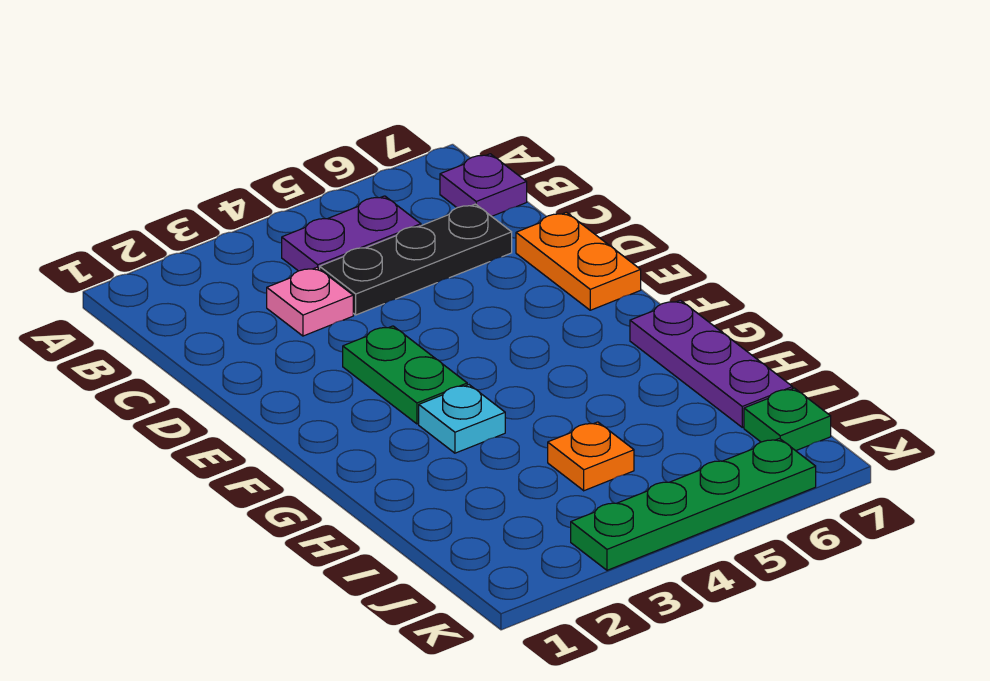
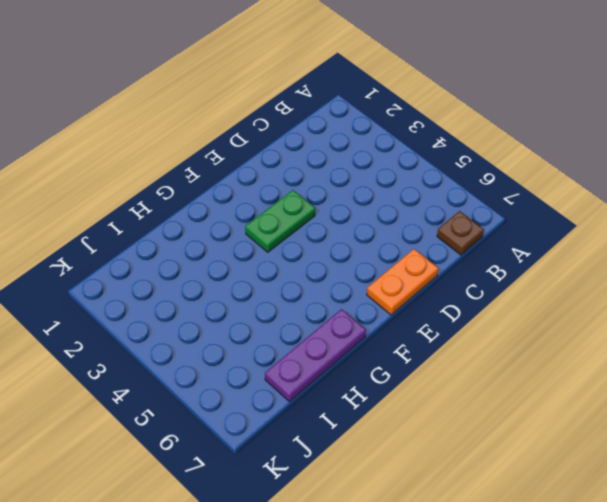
brown plate B7 level 1 -> purple plate B7 level 1
none -> purple plate B4:B5 level 1
none -> pink plate C3 level 1

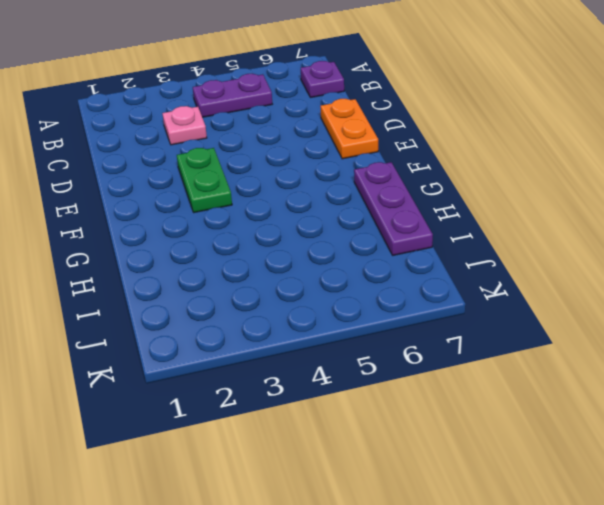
none -> black plate C4:C6 level 1
none -> cyan plate G3 level 1

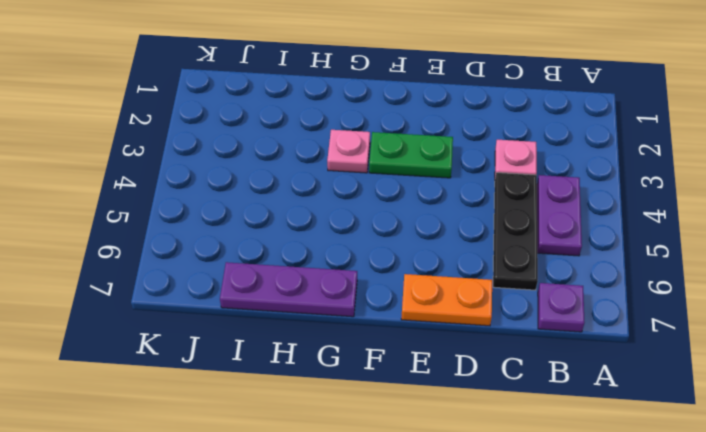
pink plate G3 level 1 -> cyan plate G3 level 1
none -> orange plate I4 level 1
none -> green plate J7 level 1

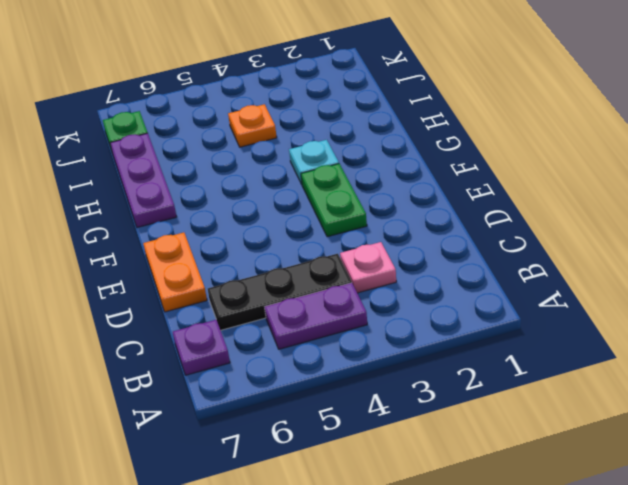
none -> green plate K3:K6 level 1

